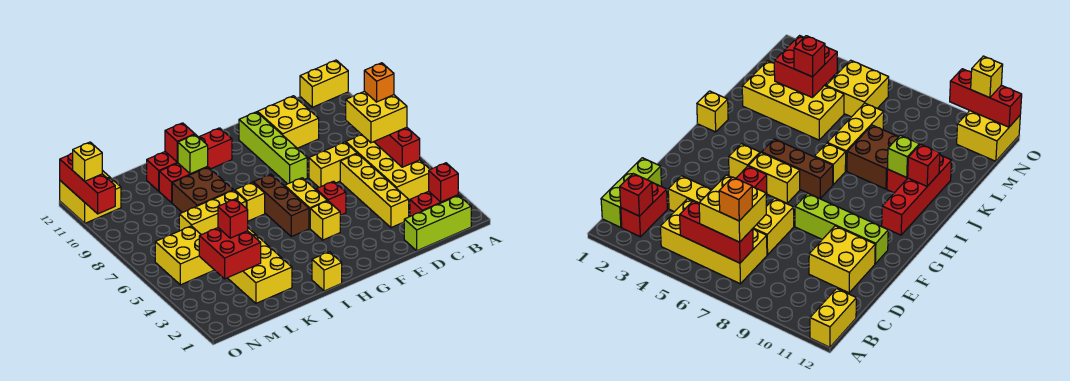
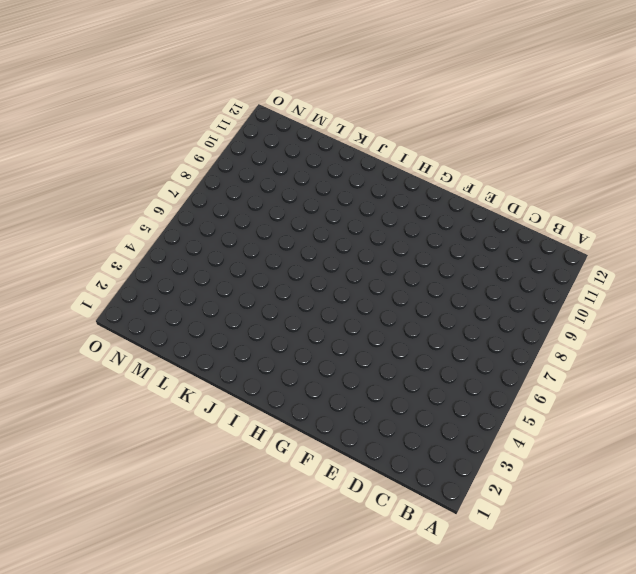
none -> yellow brick A12:B12 level 1
none -> lime brick B1:D1 level 1
none -> red brick B2:C2 level 1
none -> yellow brick B4:C7 level 1

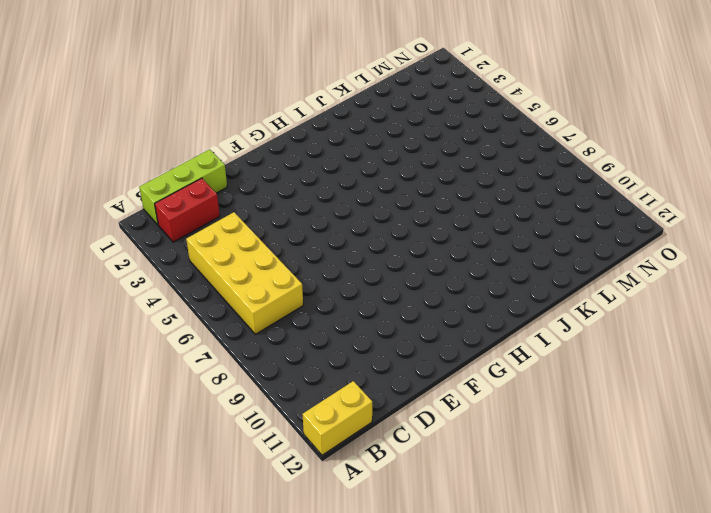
none -> yellow brick D3:D6 level 1
none -> yellow brick D7:E7 level 1
none -> yellow brick D10:E11 level 1
none -> red brick F5 level 1

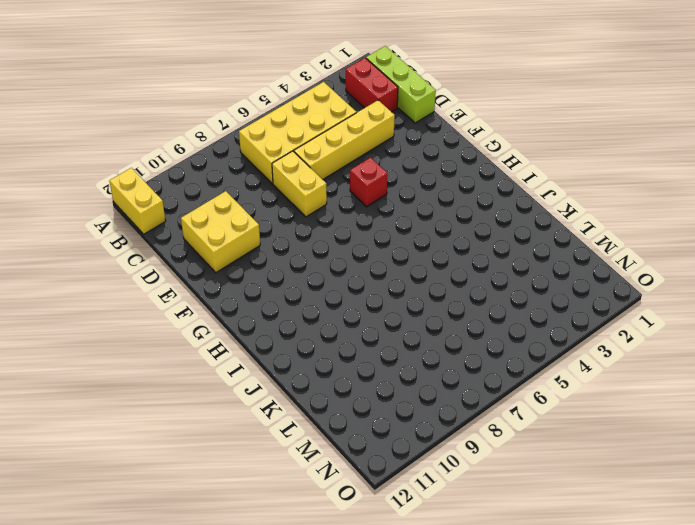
none -> lime brick F8:F11 level 1
none -> yellow brick G4 level 1
none -> yellow brick G5:G6 level 1
none -> brown brick H5:H7 level 1

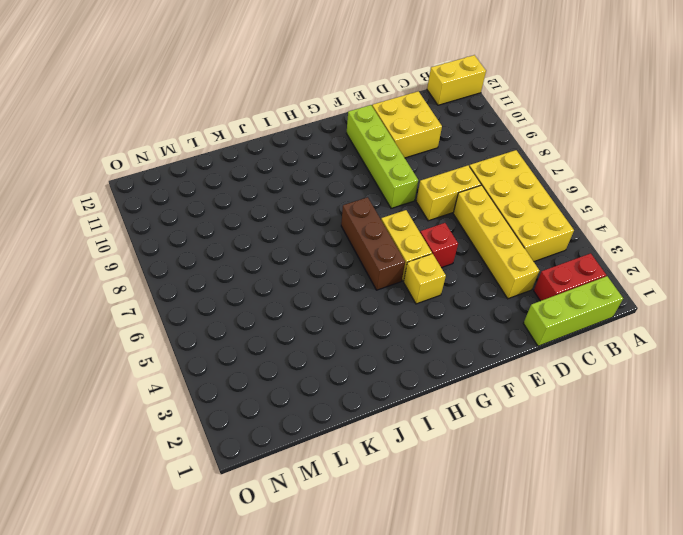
none -> red brick H11:K11 level 1
none -> yellow brick I1 level 1
none -> yellow brick I7 level 1
none -> yellow brick J7:L7 level 1

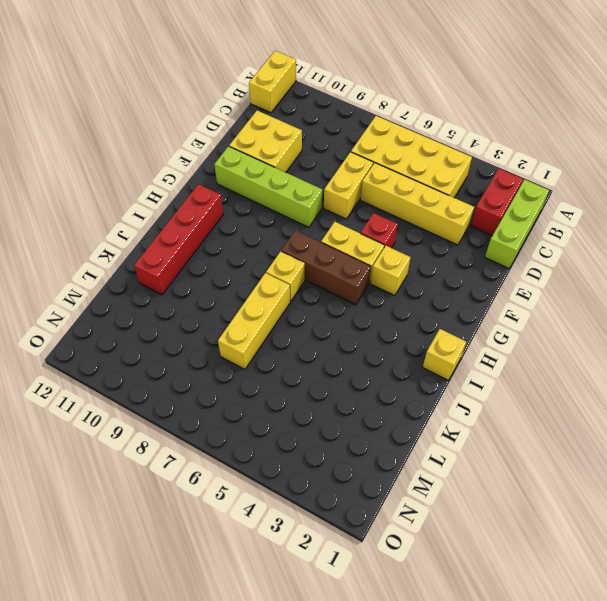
none -> brown brick J8:K9 level 1
none -> red brick J10:K10 level 1
none -> yellow brick K2:L5 level 1
none -> yellow brick M5:N6 level 1

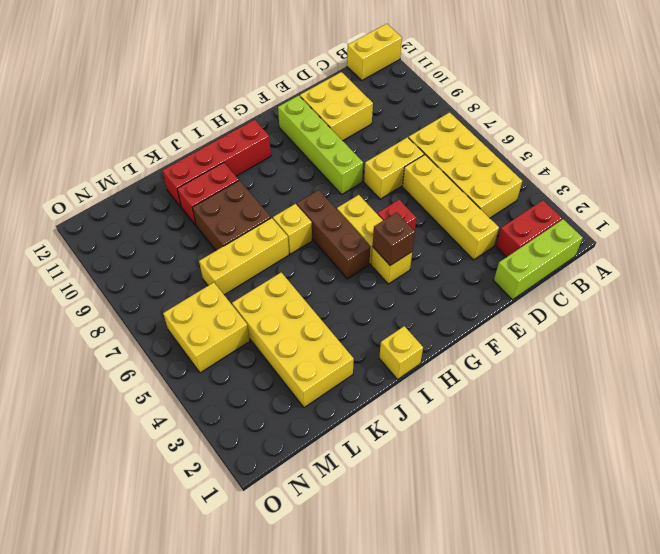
brown brick G4 level 2 -> none
none -> yellow brick N11:O12 level 1
none -> red brick B2 level 2
none -> red brick B5:B7 level 2
none -> lime brick J10 level 2

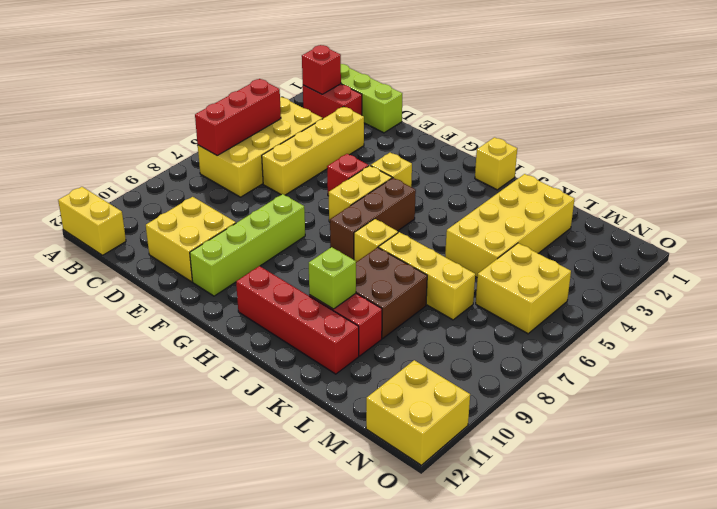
none -> yellow brick D7:E7 level 1
none -> red brick J11 level 2
none -> red brick L3:M4 level 2
none -> red brick O10:O12 level 2

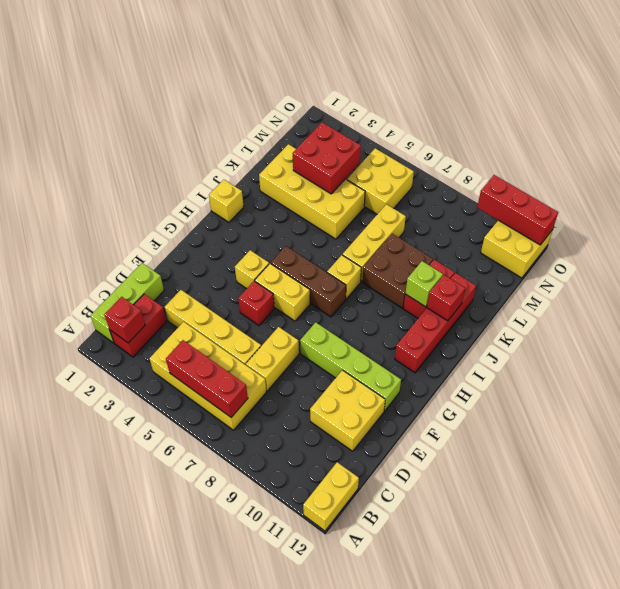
none -> yellow brick B6:C7 level 3
none -> red brick L4 level 3
none -> yellow brick O11 level 3
none -> orange brick B7 level 4

